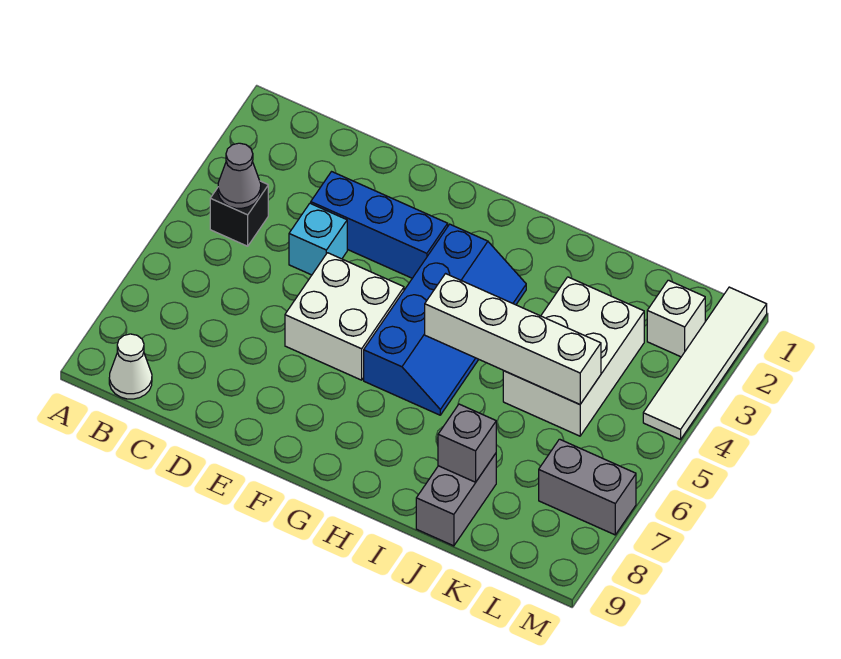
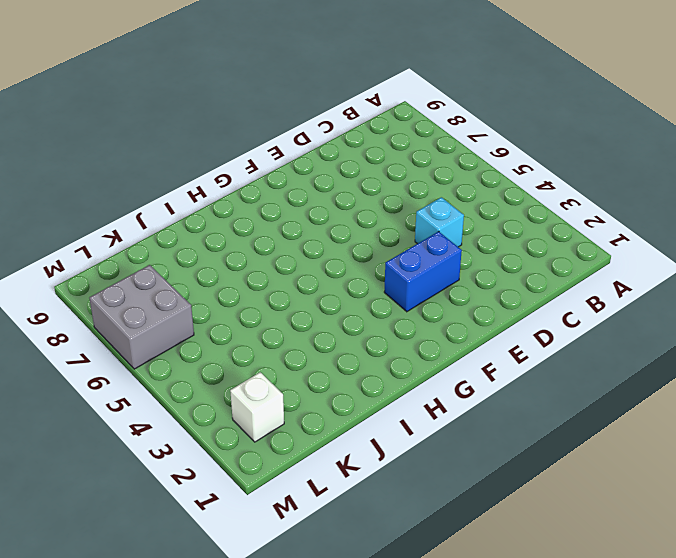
blue brick E3:F3 level 1 -> blue brick D3:F3 level 1
grey brick L6:M7 level 1 -> grey brick L7:M7 level 1
none -> black brick B4 level 1
none -> white cone B9 level 1
none -> white brick E5:F6 level 1

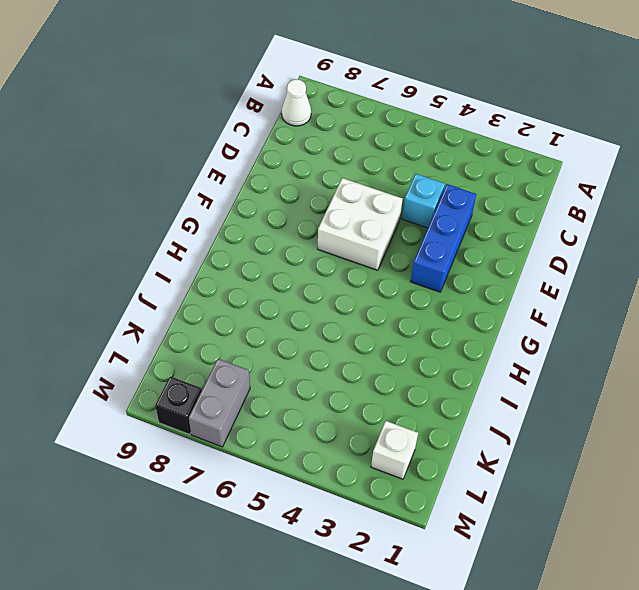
black brick M8 level 1 -> black brick B4 level 1
none -> blue slope G3:H6 level 1 top G
none -> white brick J3:K5 level 1
none -> grey brick J8:J9 level 1

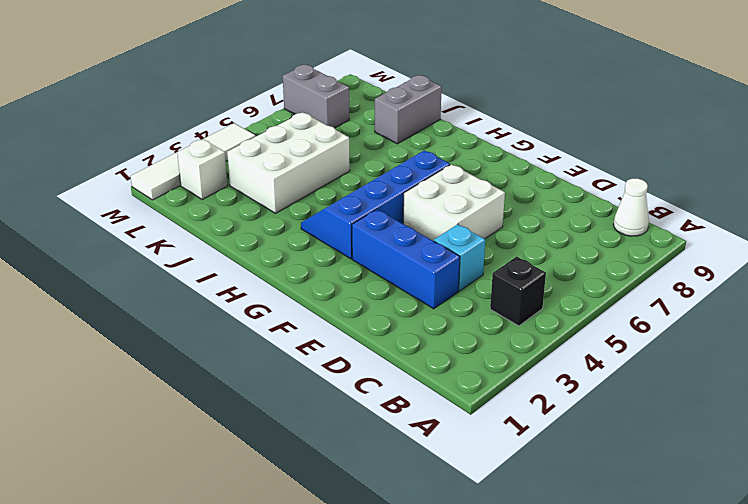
none -> grey cone B4 level 2
none -> white brick H5:K5 level 2
none -> grey brick J8 level 2

